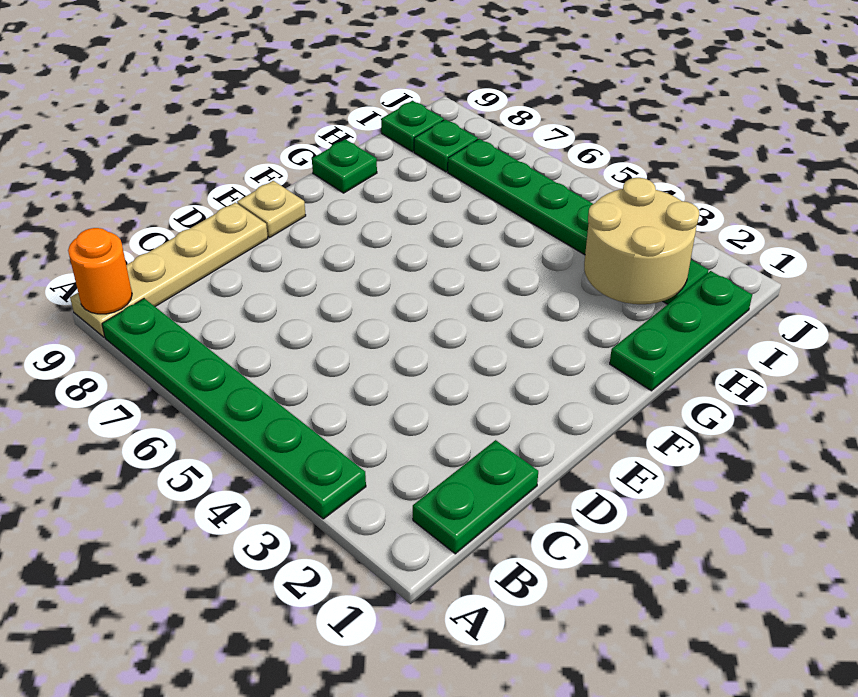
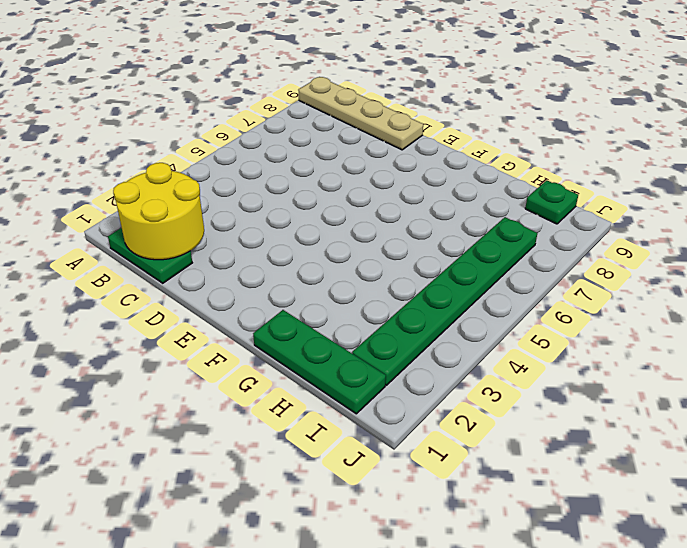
yellow round brick B1:C2 level 2 -> none
none -> green plate A3:A8 level 1
none -> tan plate E9 level 1

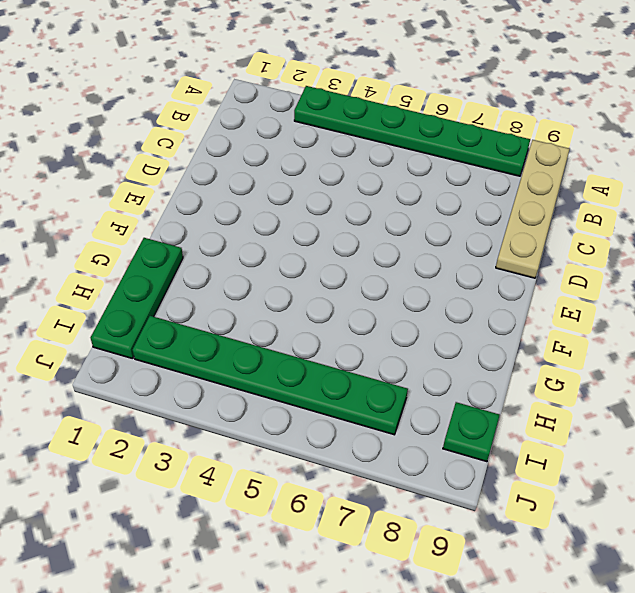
none -> green plate B1:C1 level 1
none -> tan plate E9 level 1

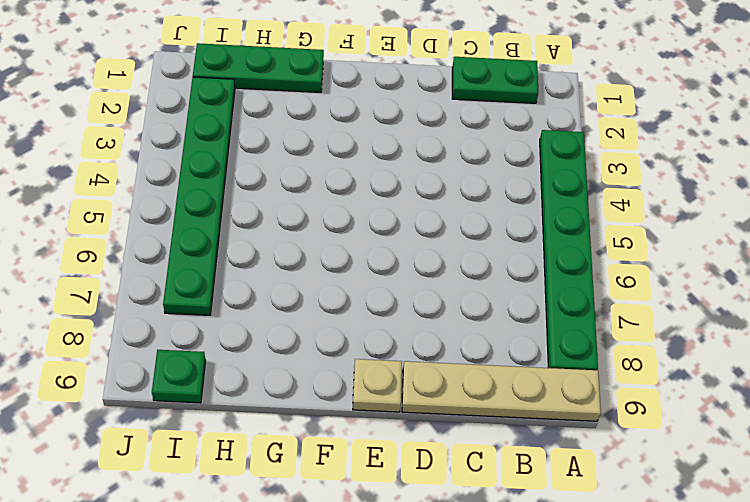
none -> green plate G9 level 1
none -> green plate I8 level 1

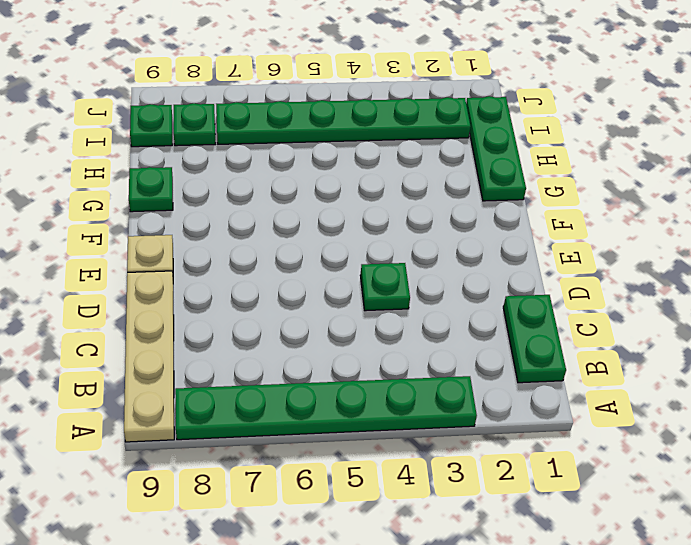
green plate D4 level 1 -> none
none -> orange round brick A9 level 2
none -> tan round brick H2:I3 level 2

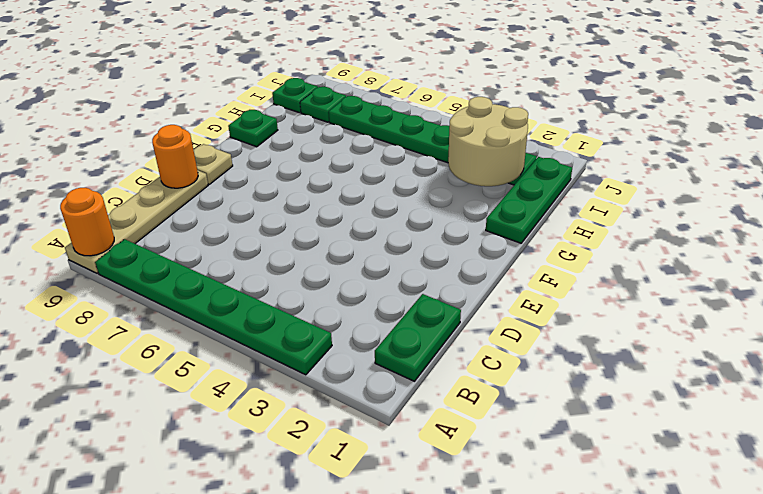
orange round brick D9 level 2 -> none

